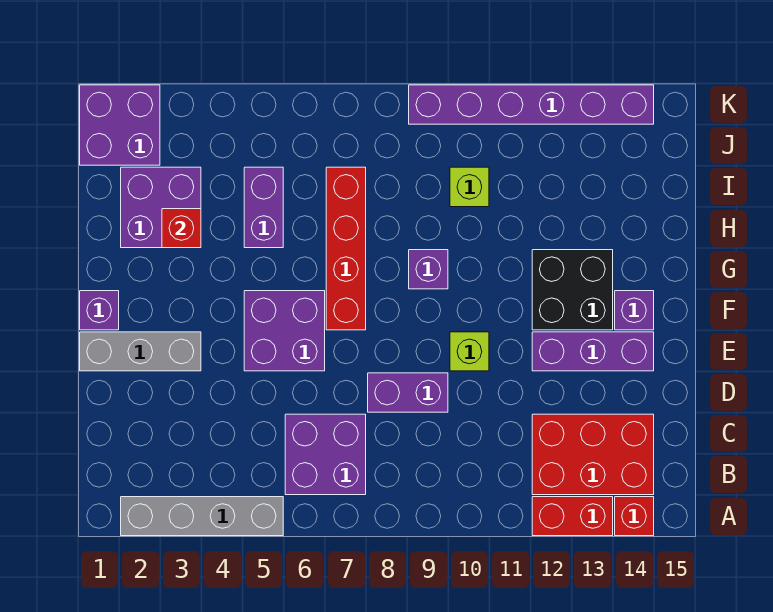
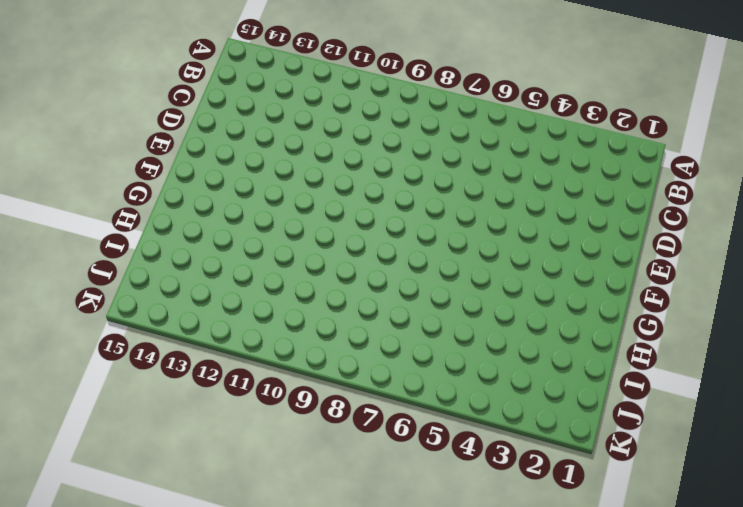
none -> grey brick A2:A5 level 1
none -> red brick A12:A13 level 1
none -> red brick A14 level 1

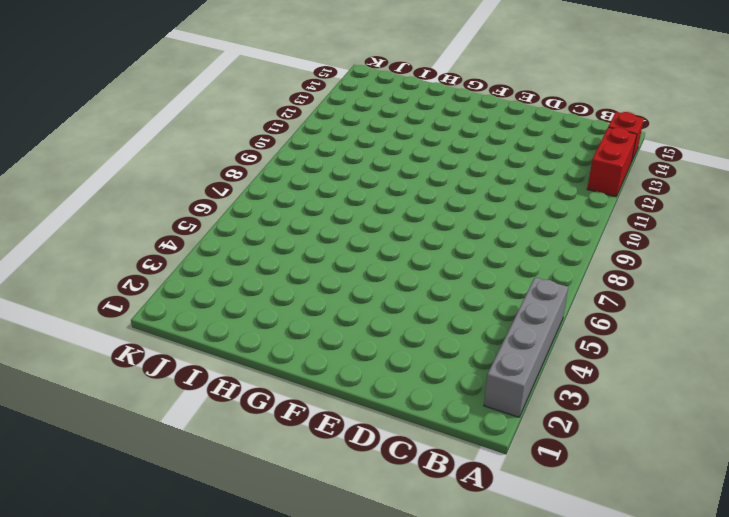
none -> purple brick B6:C7 level 1
none -> red brick B12:C14 level 1
none -> purple brick D8:D9 level 1

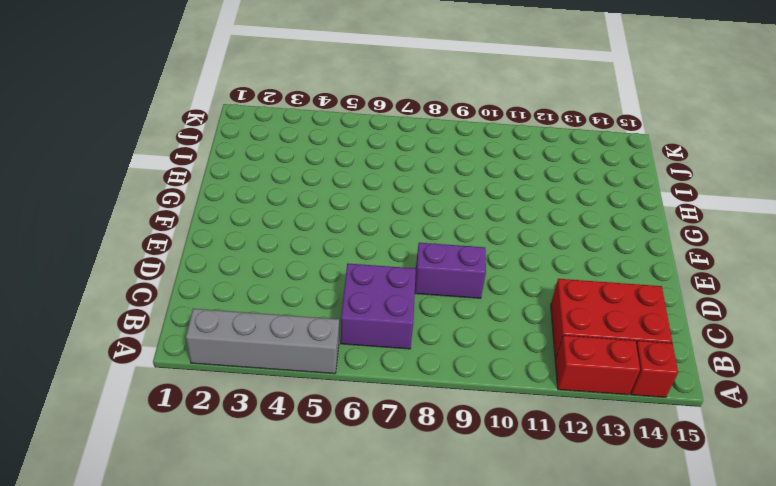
none -> grey brick E1:E3 level 1
none -> purple brick E5:F6 level 1
none -> lime brick E10 level 1

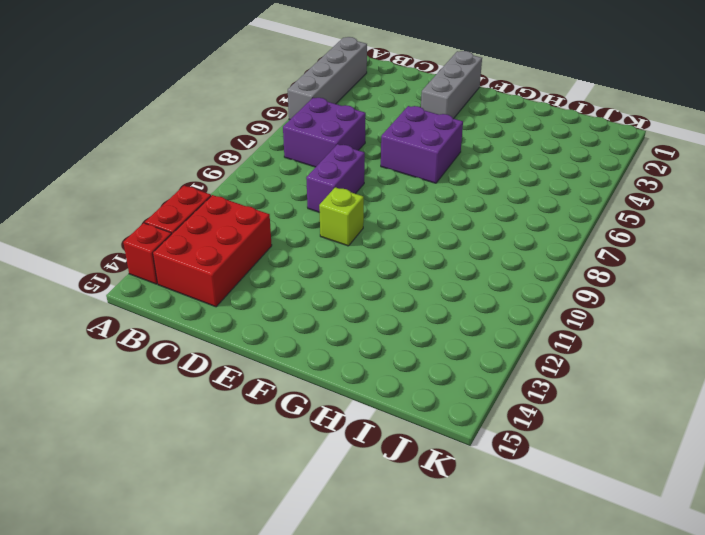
none -> purple brick E12:E14 level 1
none -> purple brick F1 level 1
none -> red brick F7:I7 level 1

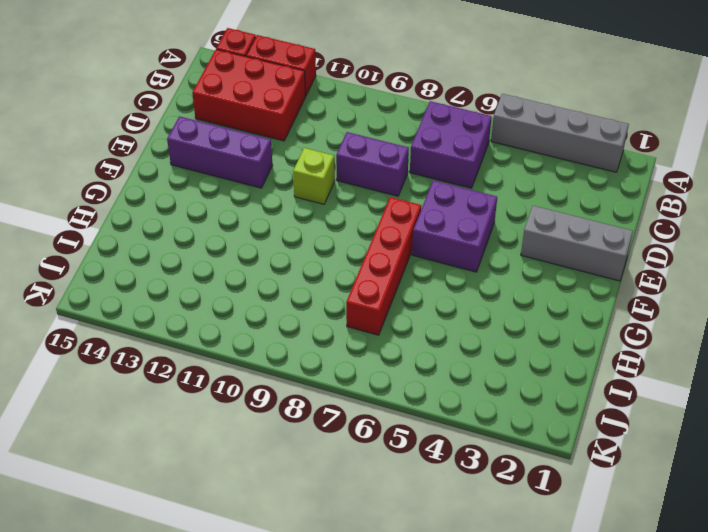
none -> purple brick F1 level 1
none -> black brick F12:G13 level 1
none -> purple brick F14 level 1

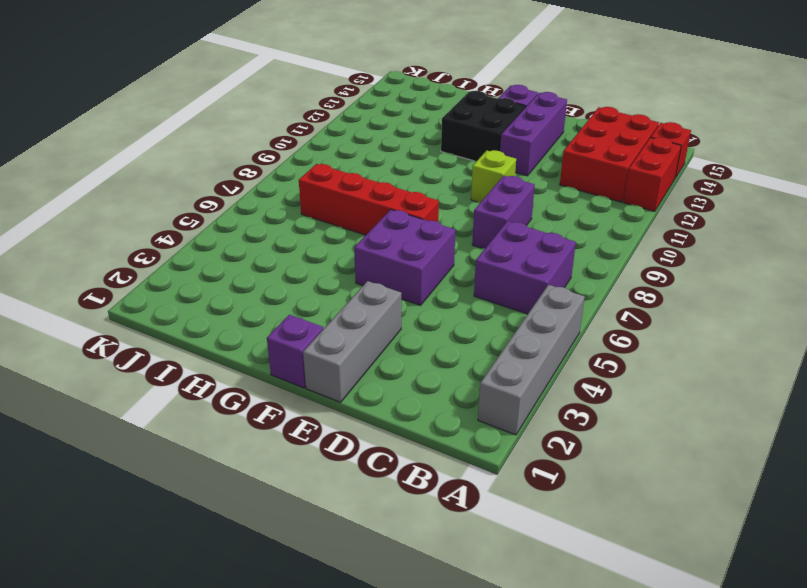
none -> purple brick G9 level 1
none -> purple brick H2:I3 level 1
none -> purple brick H5:I5 level 1

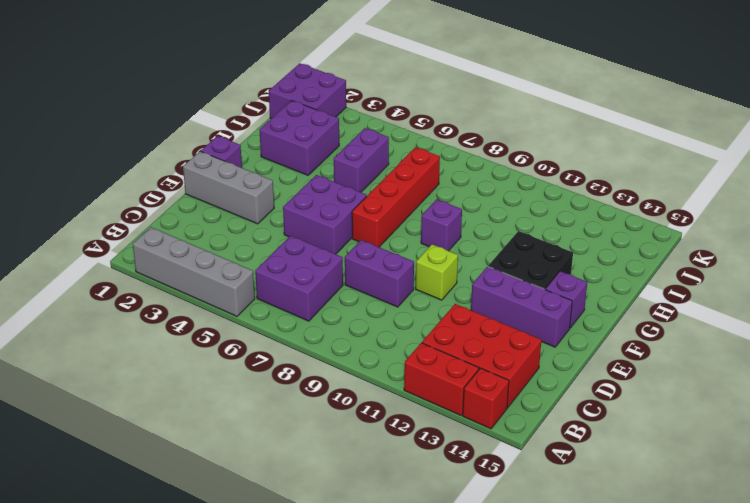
none -> lime brick I10 level 1
none -> purple brick K9:K14 level 1
none -> red brick H3 level 2

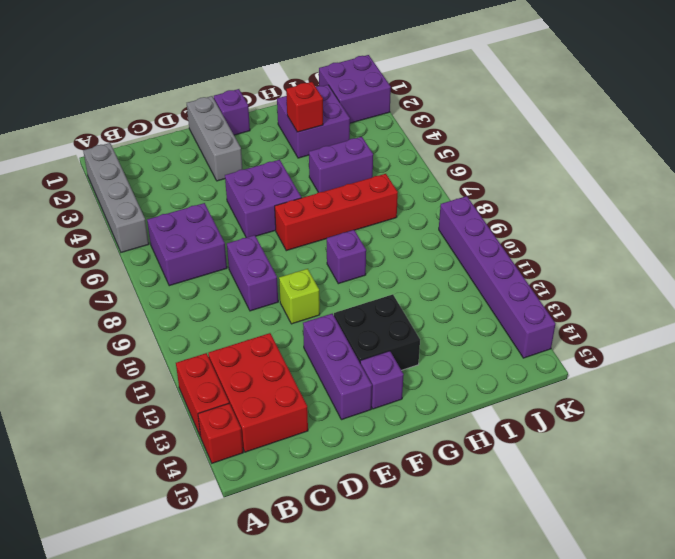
none -> lime brick I10 level 1

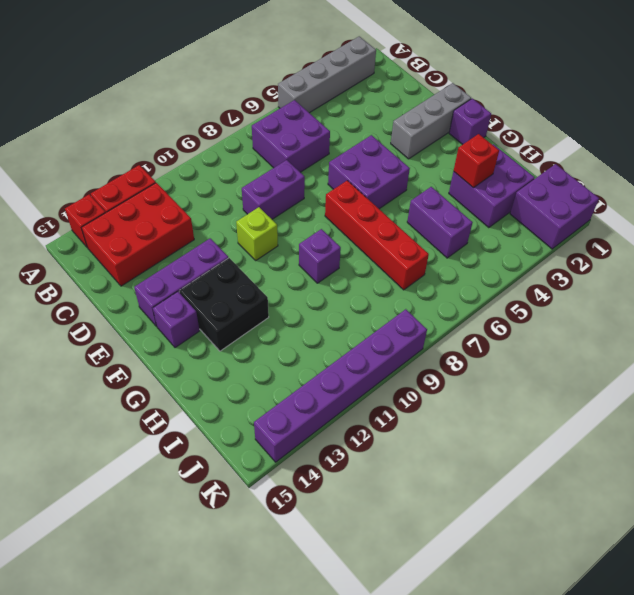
none -> lime brick I10 level 1

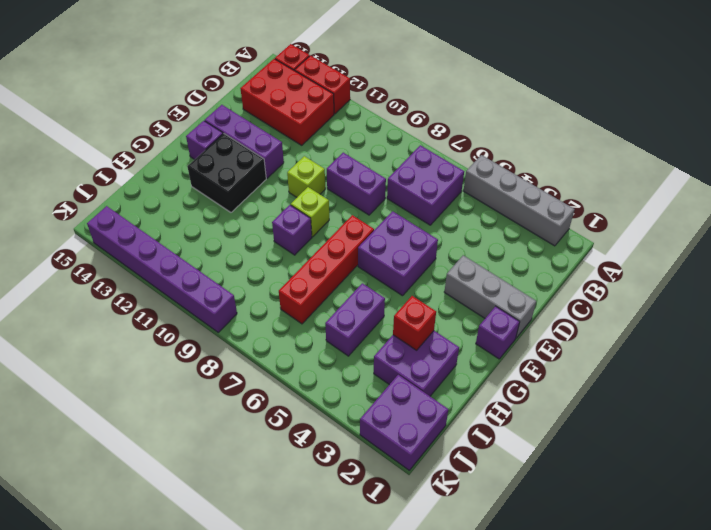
lime brick F9 level 1 -> lime brick I10 level 1

